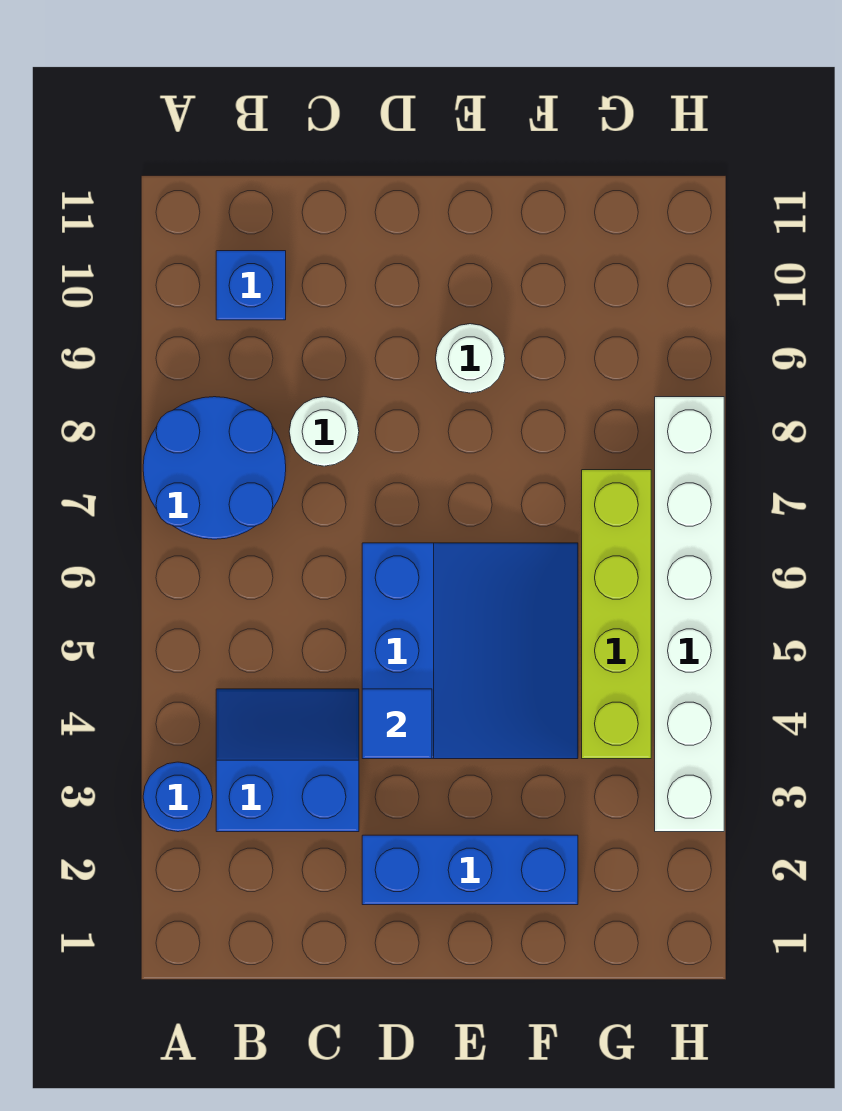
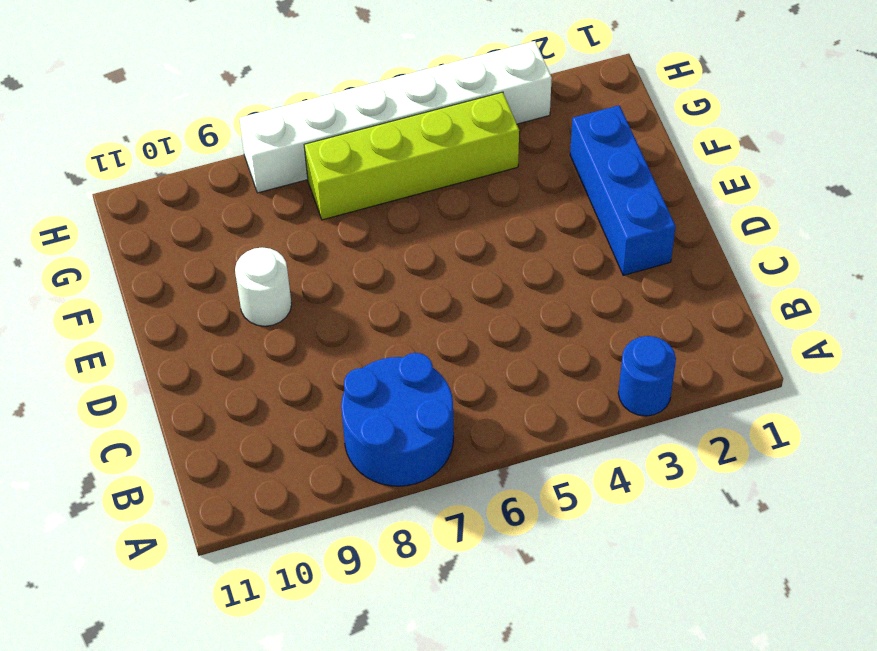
none -> blue slope B3:C4 level 1 top 3
none -> blue brick B10 level 1

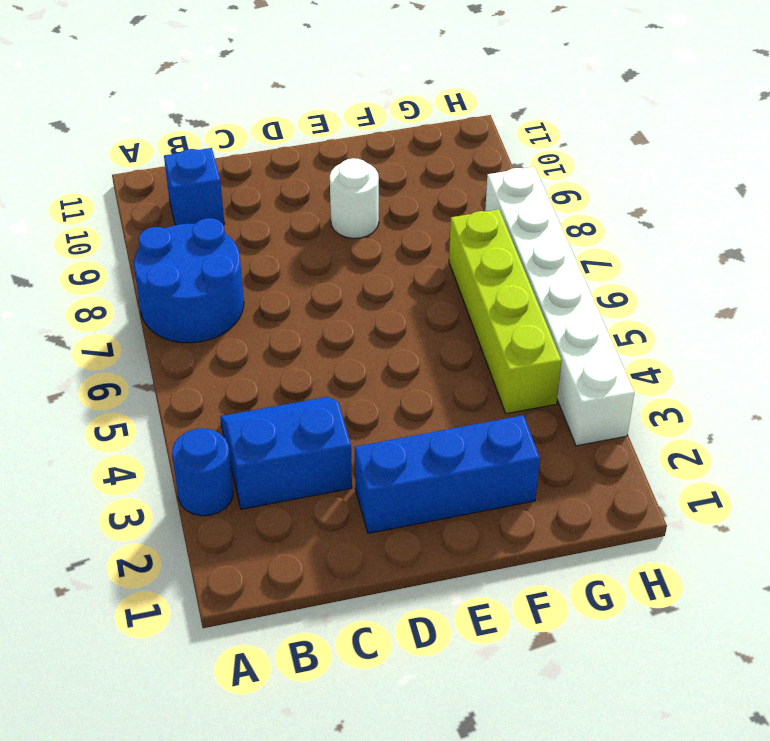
none -> white round brick C8 level 1
none -> blue slope D4:F6 level 1 top D

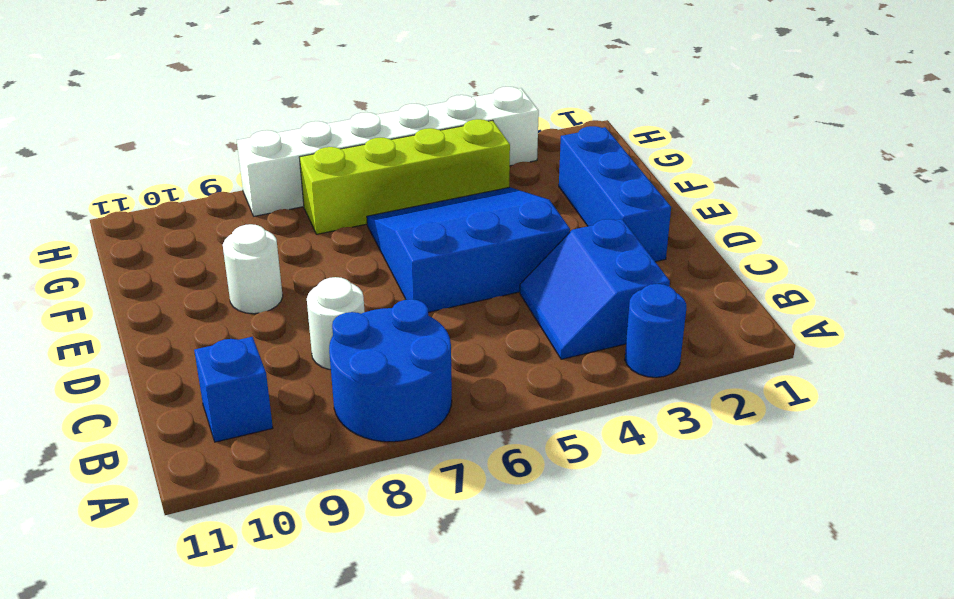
none -> blue tile D4 level 2

